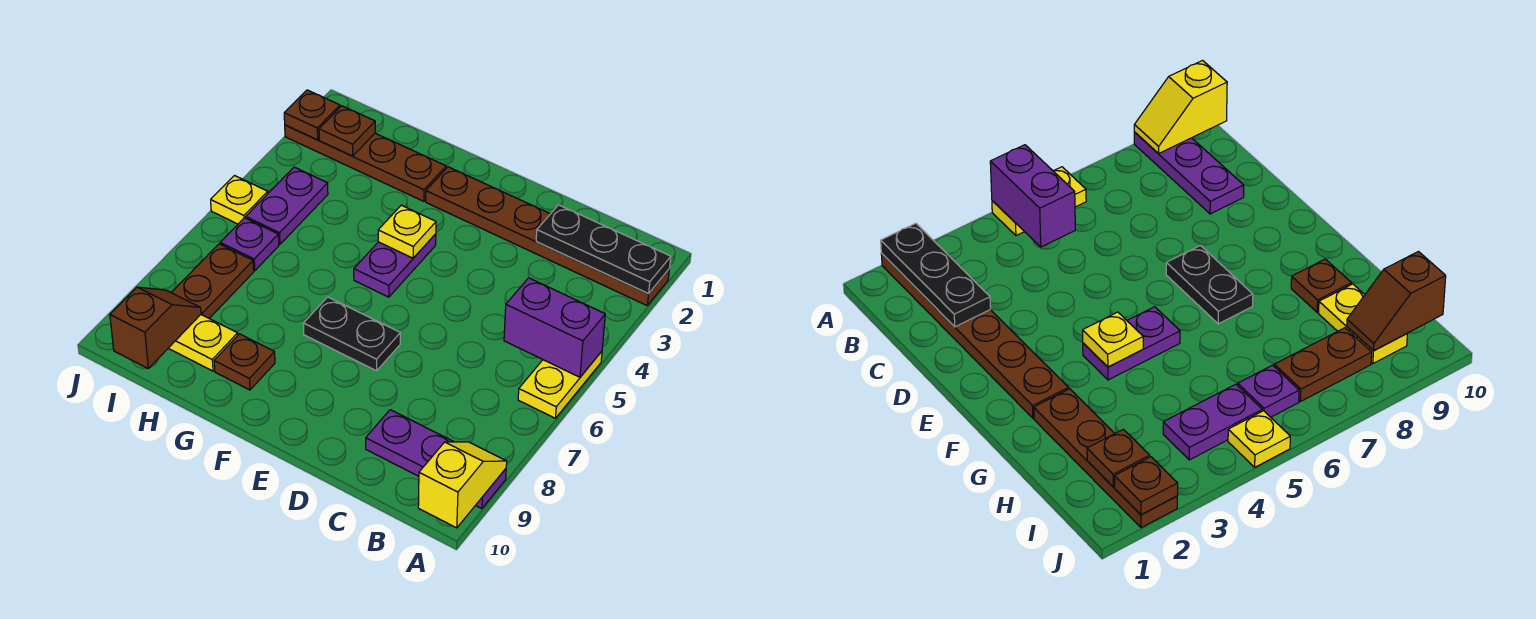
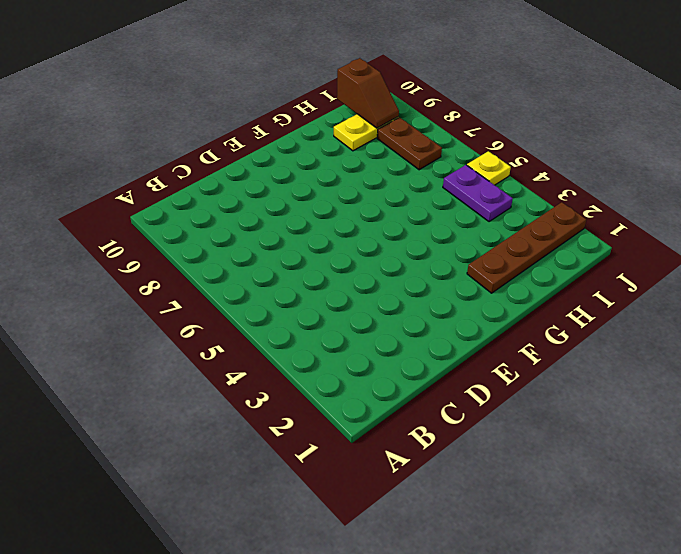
none -> brown plate A2:F2 level 1
none -> yellow plate A5:A6 level 1
none -> purple plate A9:C9 level 1

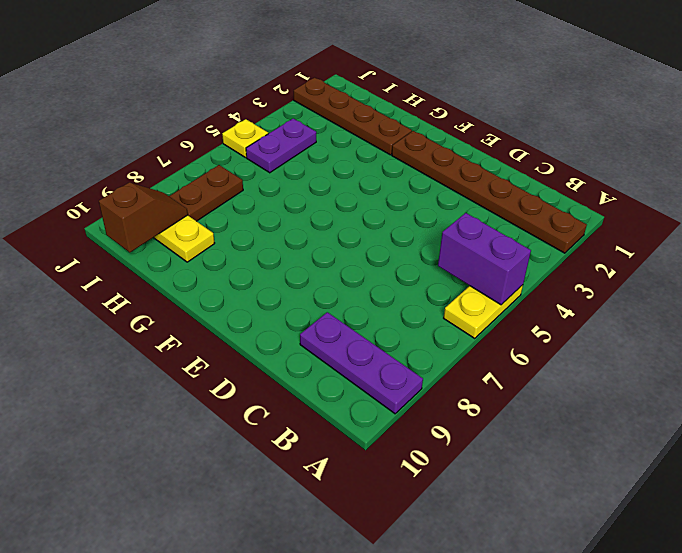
none -> black plate E7:F7 level 1
none -> purple plate F4:F5 level 1
none -> brown plate G9 level 1

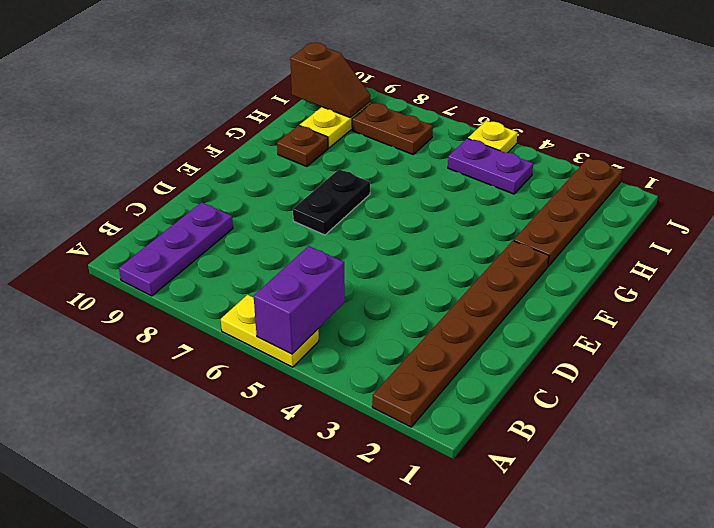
none -> purple plate F4:F5 level 1
none -> purple plate I6 level 1
none -> black plate A2:C2 level 2

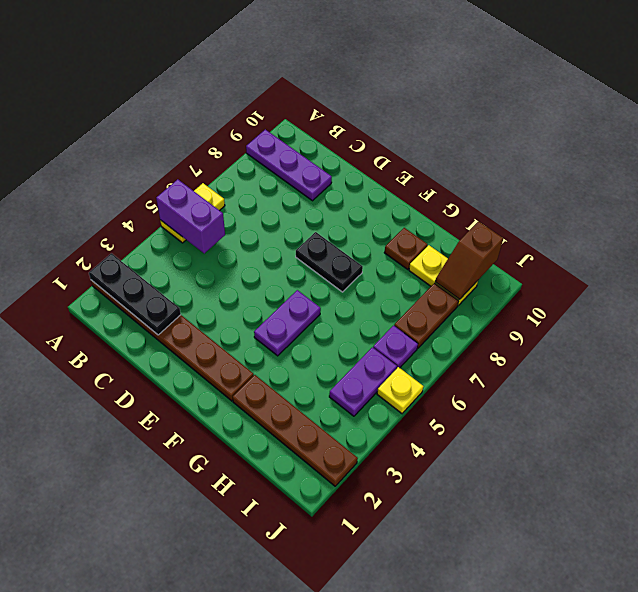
none -> yellow slope A9:A10 level 2 top 10
none -> yellow plate F4 level 2
none -> brown plate I2 level 2

